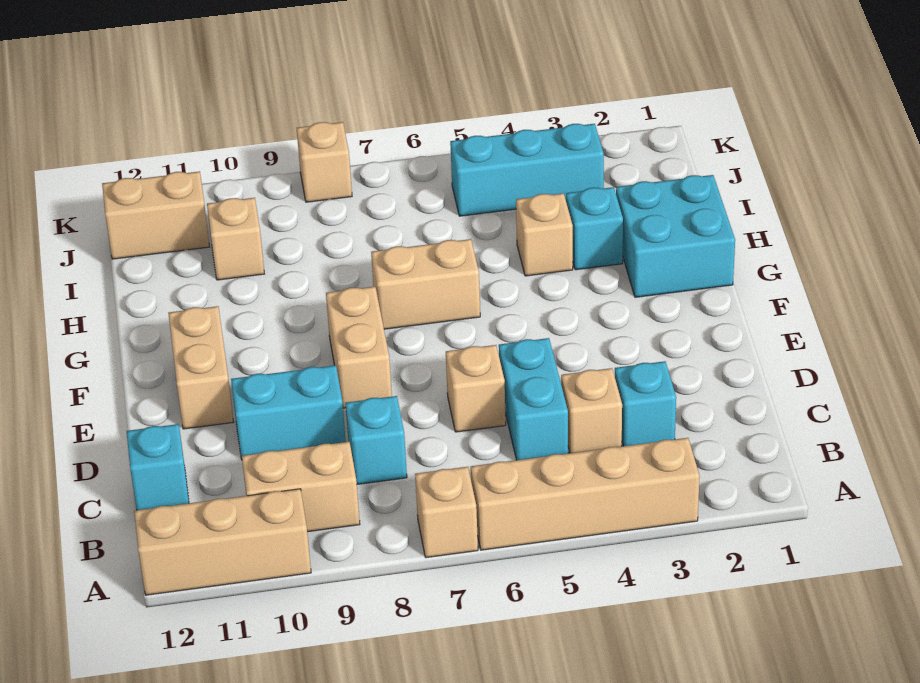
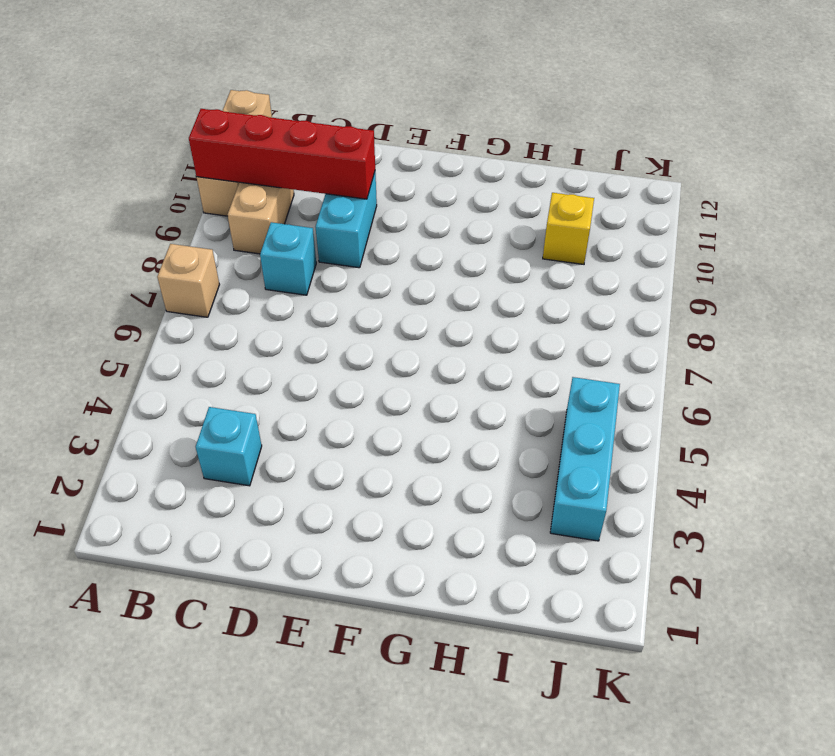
red brick A10:D10 level 2 -> none
yellow brick I10 level 1 -> tan brick I10 level 1
none -> tan brick A3:A6 level 1
none -> tan brick C4 level 1
none -> cyan brick C5:D5 level 1

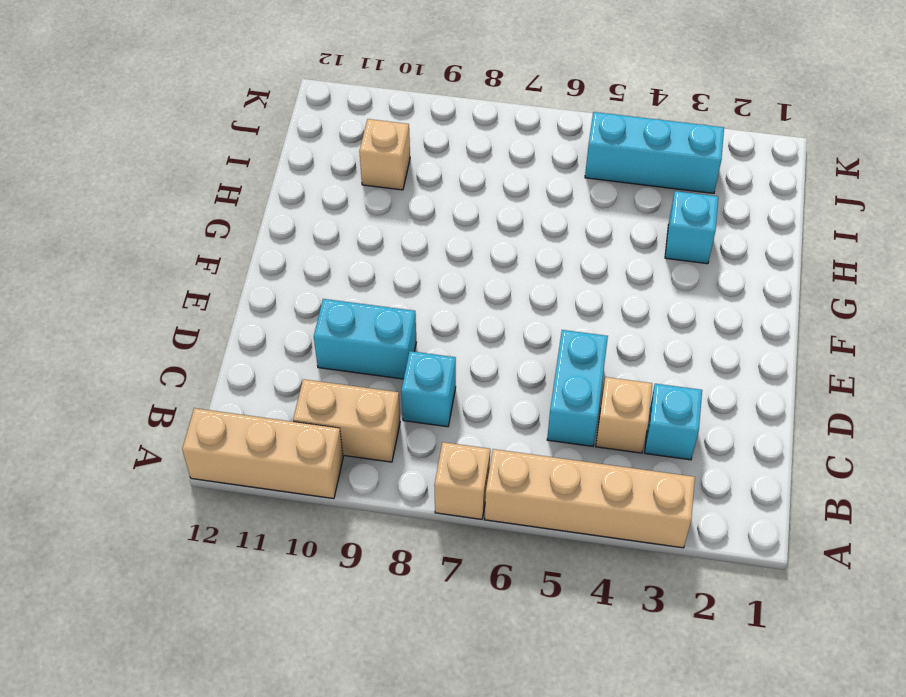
none -> cyan brick C12 level 1
none -> tan brick D6 level 1
none -> tan brick E8:F8 level 1

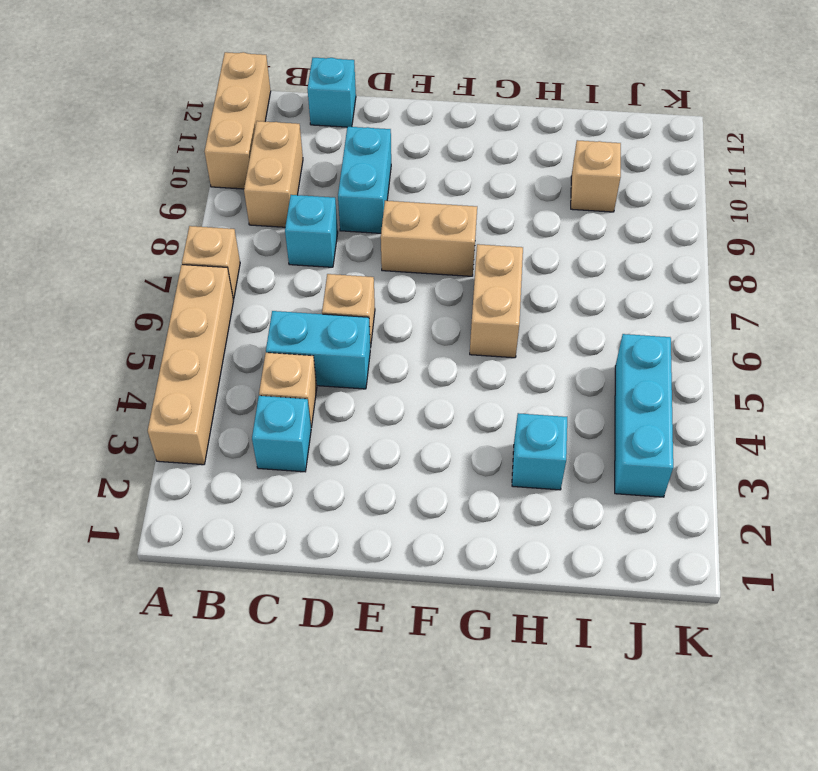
none -> tan brick E11:F11 level 1
none -> cyan brick G1:H2 level 1
none -> tan brick H4 level 1

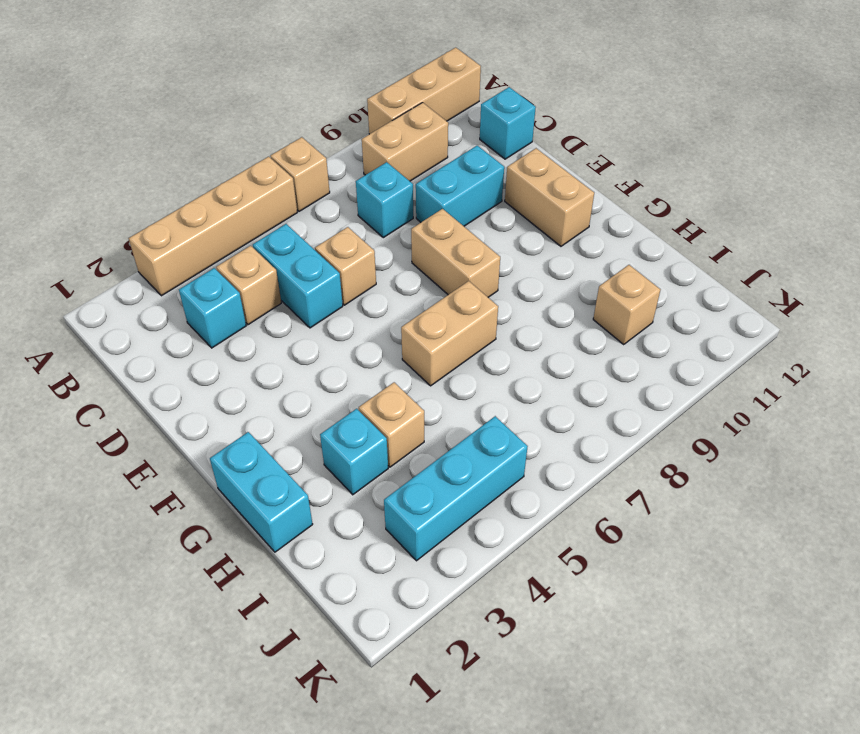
cyan brick G1:H1 level 1 -> cyan brick G1:H2 level 1
none -> tan brick J11:J12 level 1
none -> tan brick K8 level 1

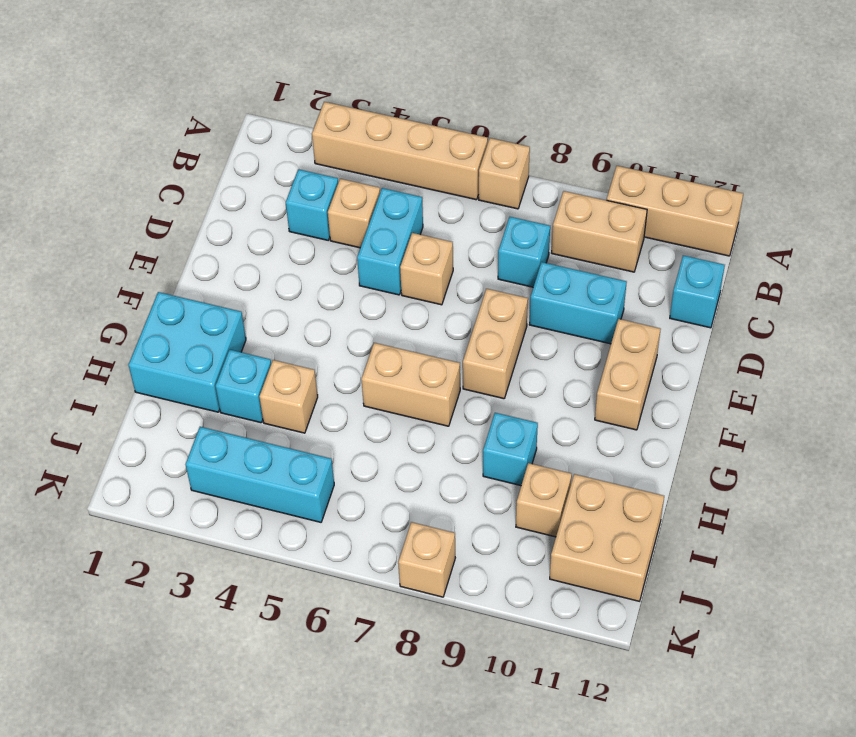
cyan brick H9 level 1 -> none
tan brick I11:J12 level 1 -> tan brick J11:J12 level 1

